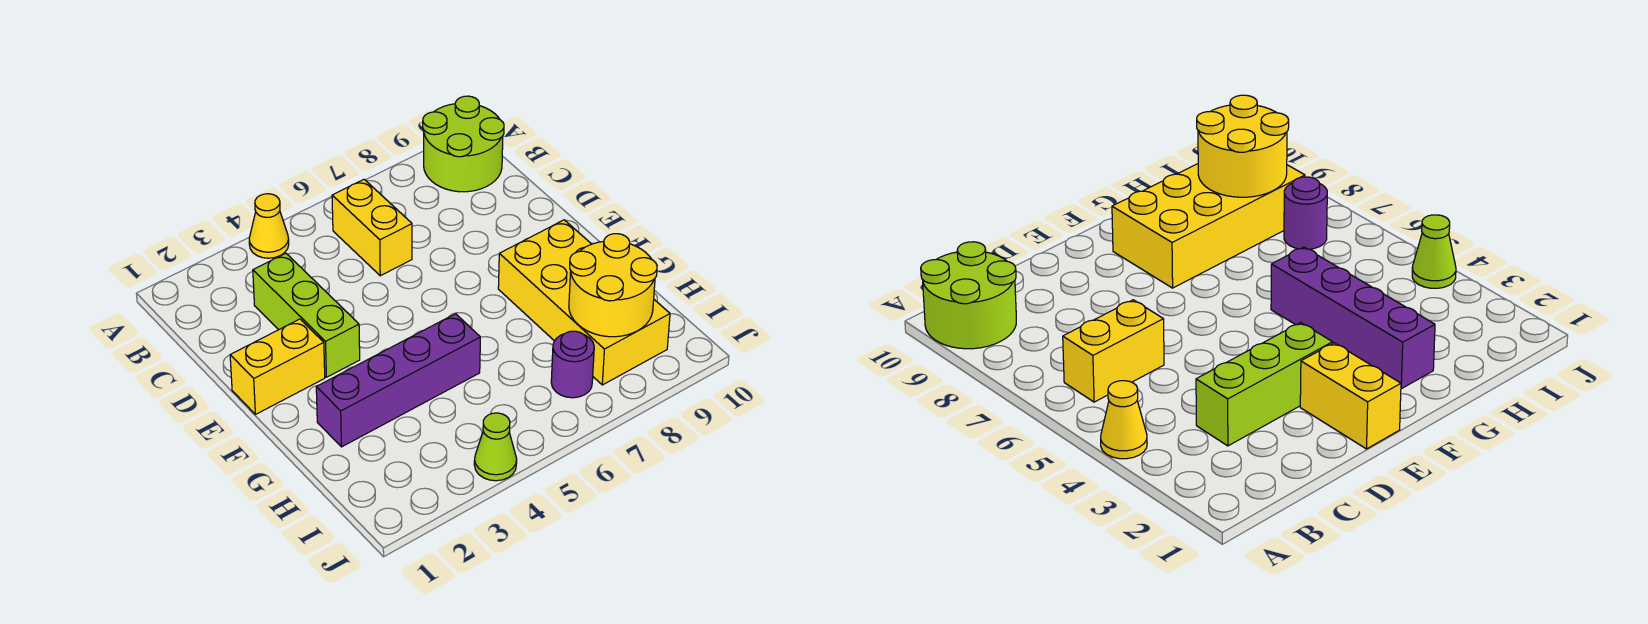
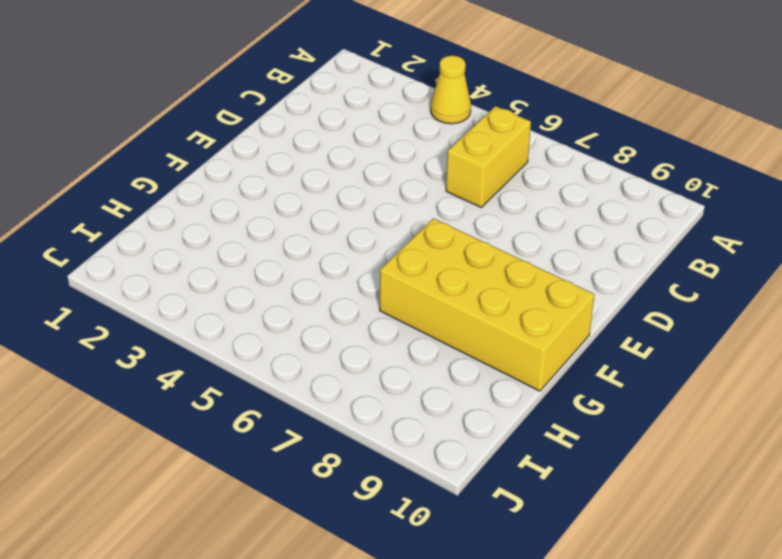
yellow brick F7:G10 level 1 -> yellow brick F8:I9 level 1
none -> lime round brick A9:B10 level 1
none -> lime brick C3:E3 level 1

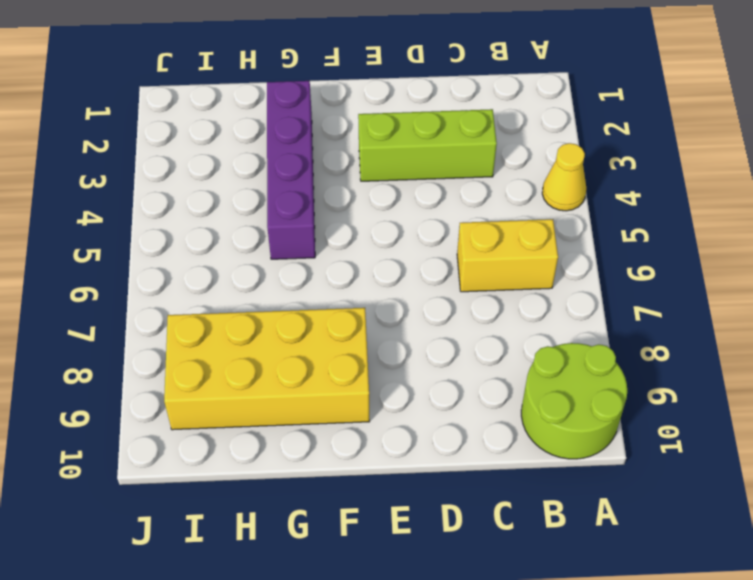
none -> yellow brick E1:E2 level 1
none -> purple round brick I7 level 1

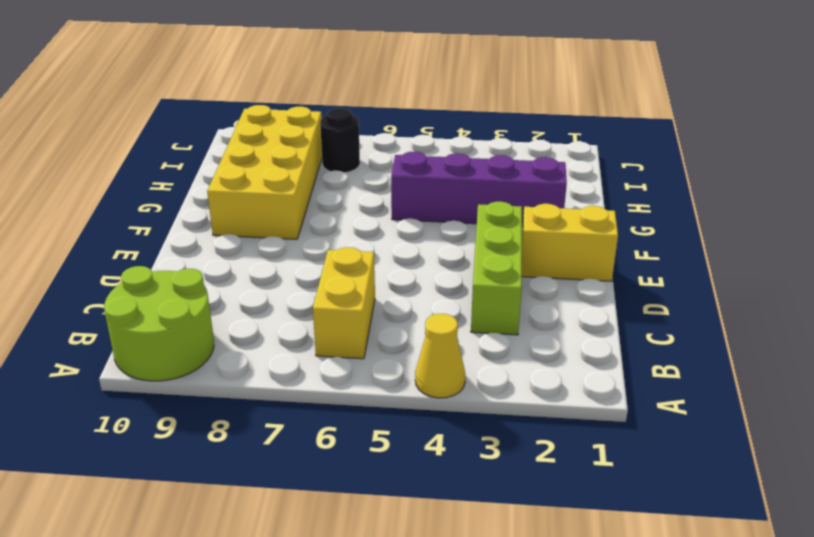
black round brick I7 level 1 -> purple round brick I7 level 1
none -> lime cone J4 level 1
none -> yellow round brick H8:I9 level 2

